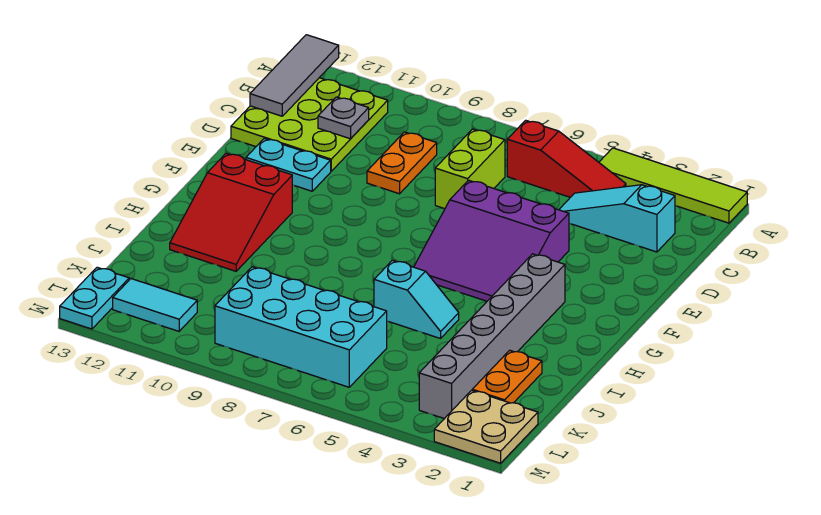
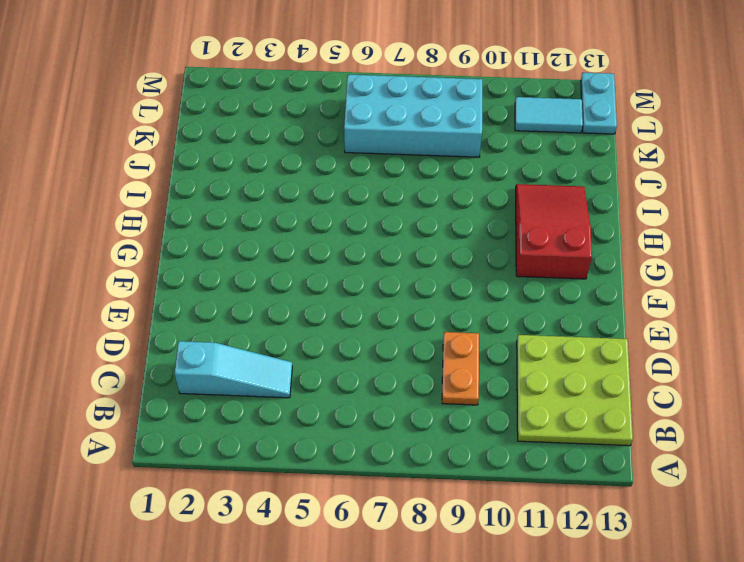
none -> lime tile A1:A4 level 1
none -> red slope B4:B6 level 1 top 6
none -> lime brick C7:D7 level 1

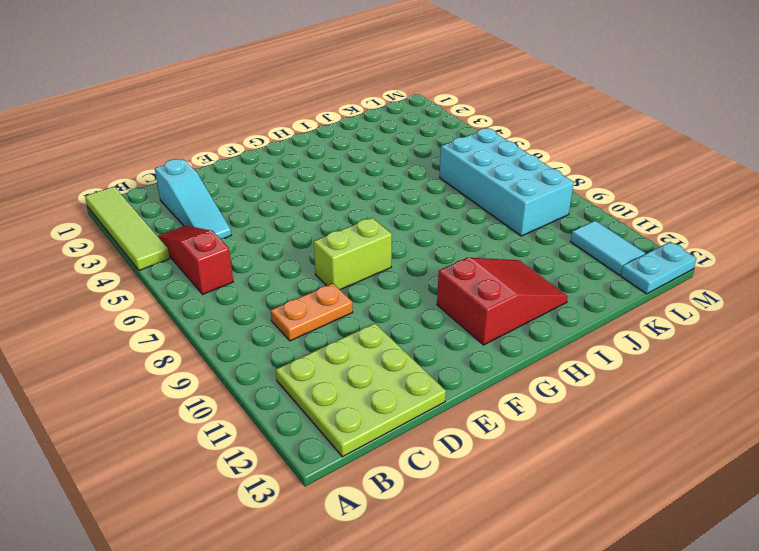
lime brick E8:F8 level 1 -> lime brick C7:D7 level 1
none -> purple slope E4:G6 level 1 top E
none -> cyan plate E11:E12 level 1
none -> grey brick G3:L3 level 1

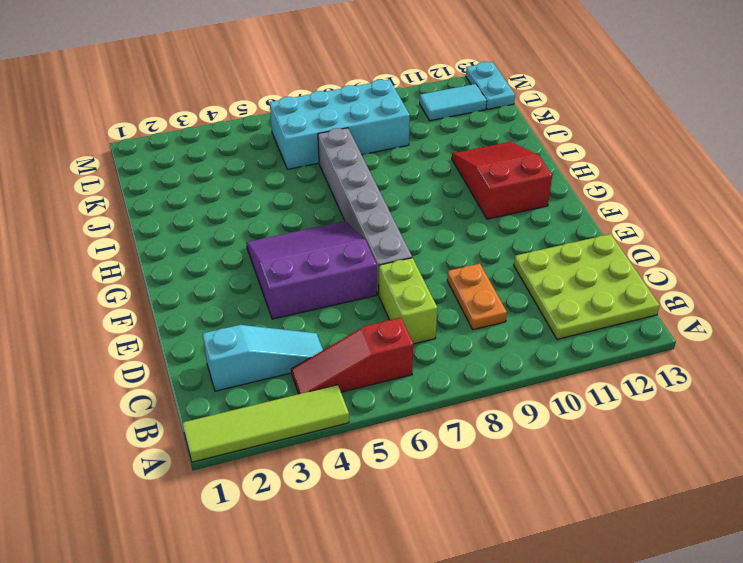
grey brick E7:J7 level 1 -> grey brick G3:L3 level 1
none -> cyan plate E11:E12 level 1
none -> cyan slope I5:I6 level 1 top 6
none -> orange plate J2:K2 level 1

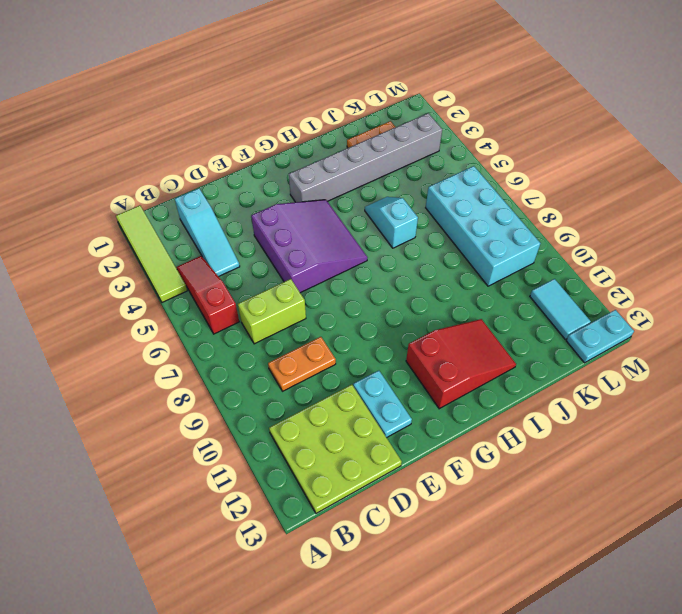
none -> tan plate L1:M2 level 1
none -> grey tile A13:C13 level 2
none -> grey plate C11 level 2

